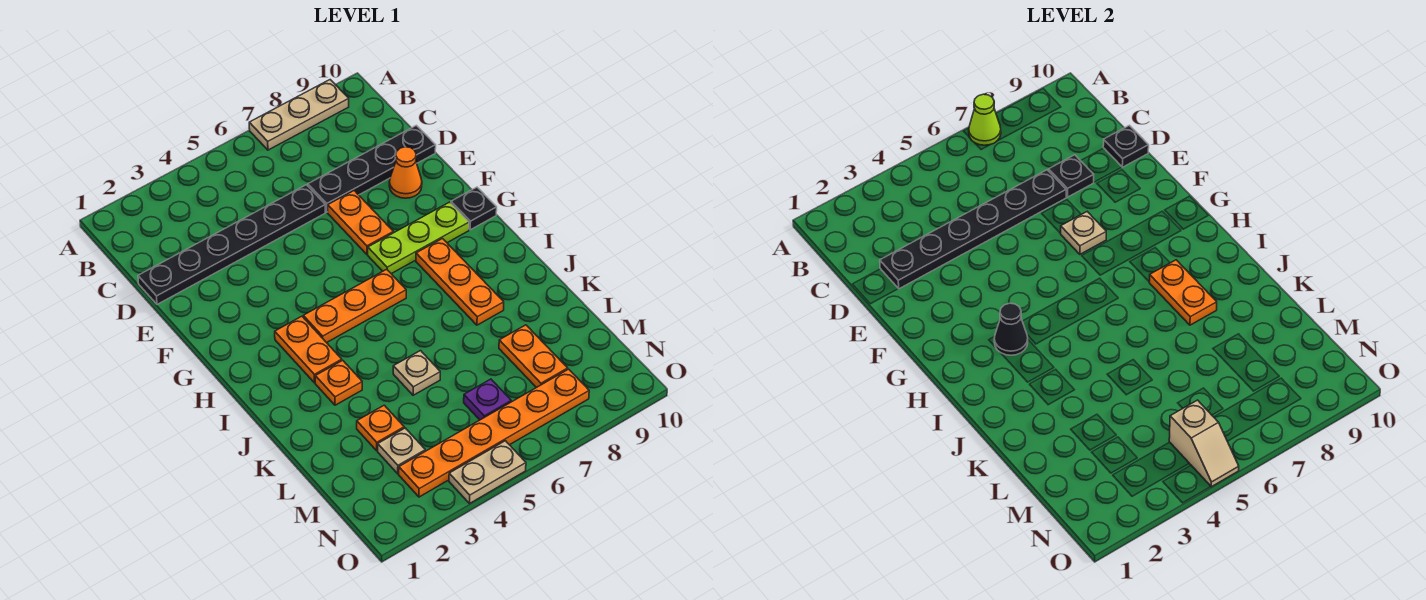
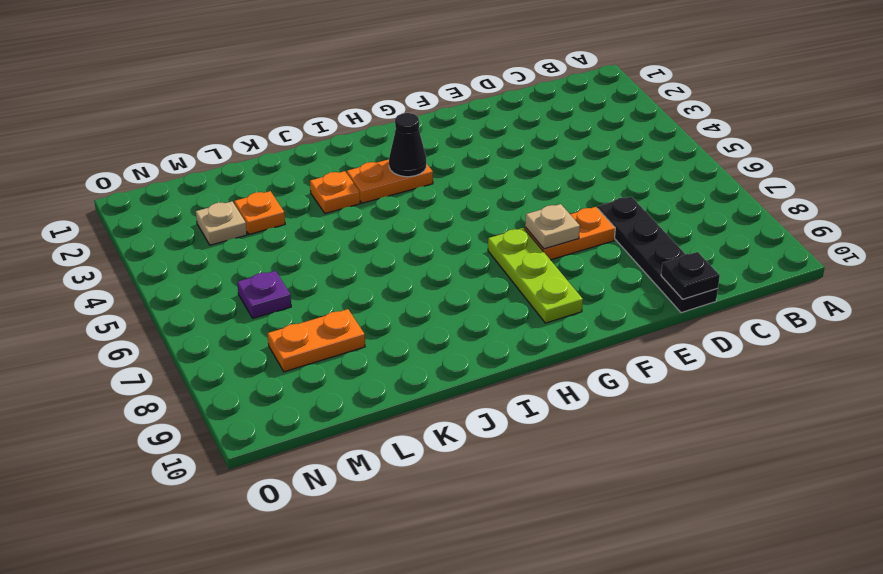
none -> tan plate A7:A9 level 1
none -> black plate D1:D6 level 1
none -> orange cone E9 level 1

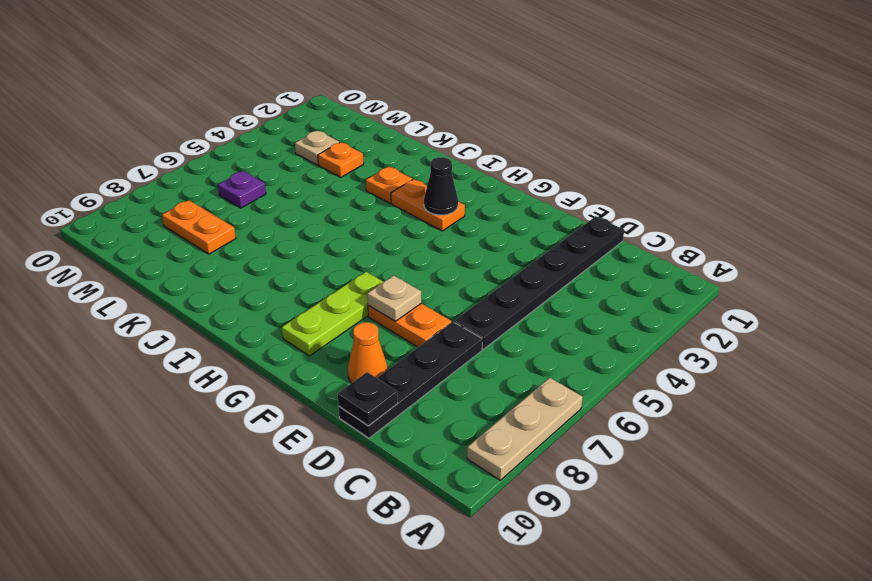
none -> black plate G10 level 1
none -> orange plate H4:H6 level 1
none -> orange plate H8:J8 level 1

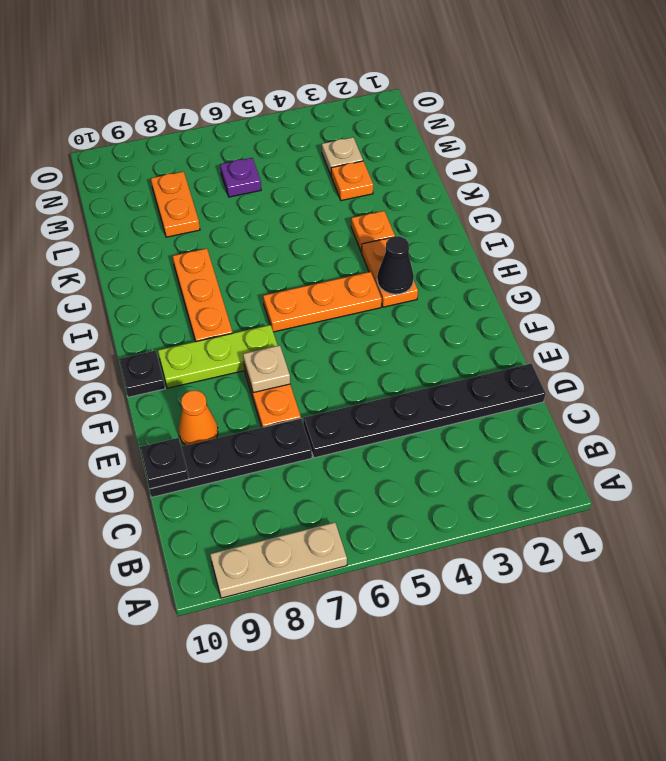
none -> tan plate K5 level 1
none -> orange plate N3:N8 level 1
none -> tan plate O4:O5 level 1

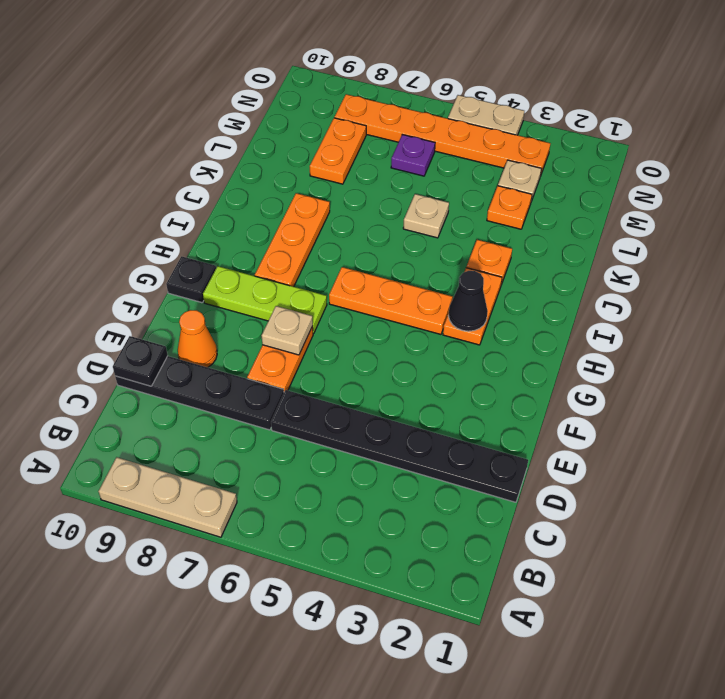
none -> lime cone A7 level 2
none -> black plate D2:D7 level 2
none -> black plate D8 level 2

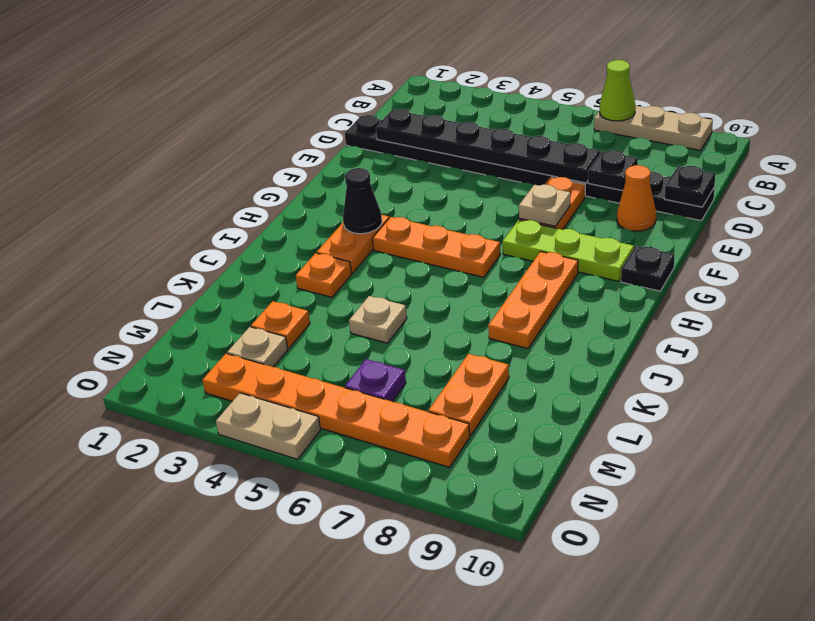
none -> orange plate I8:J8 level 2
none -> tan slope N5:O5 level 2 top N

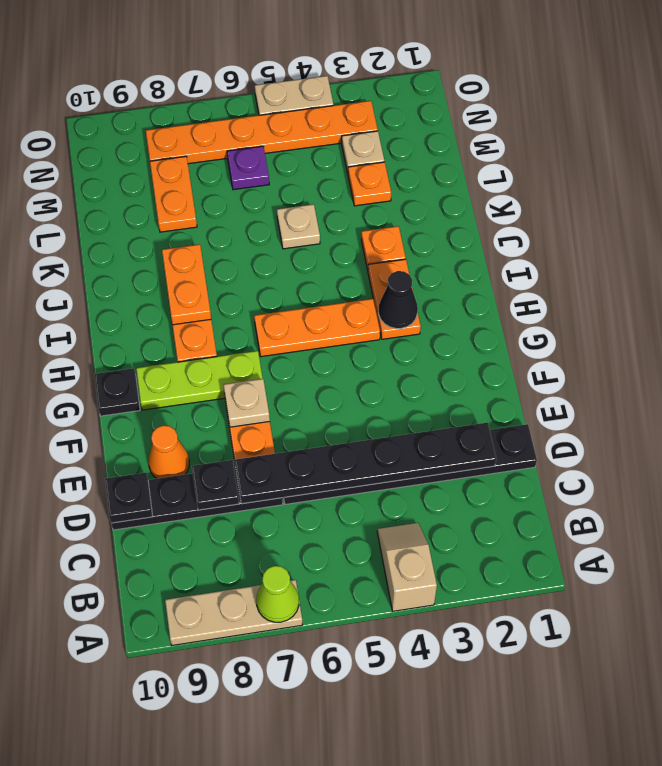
tan slope A4:B4 level 1 top A -> tan slope N5:O5 level 2 top N

